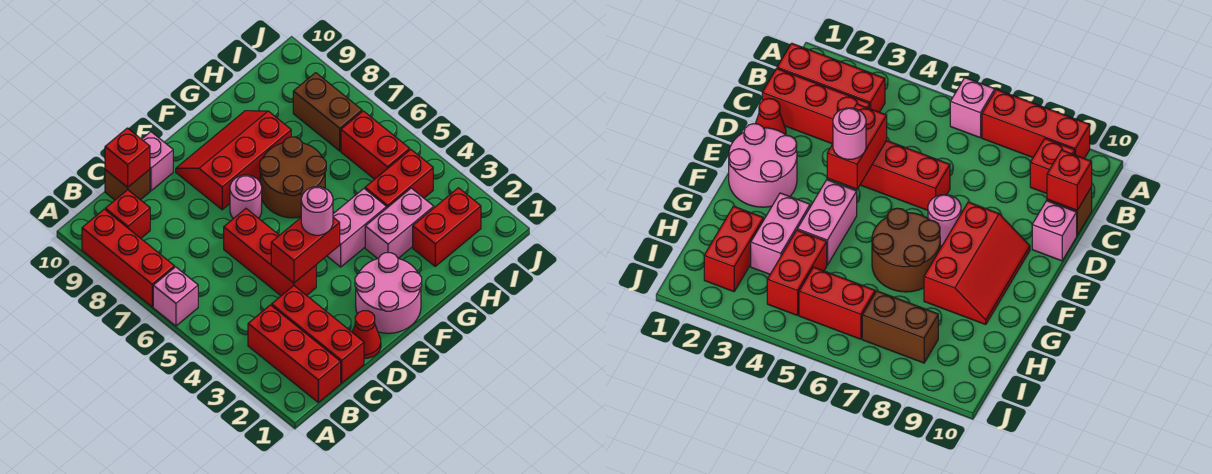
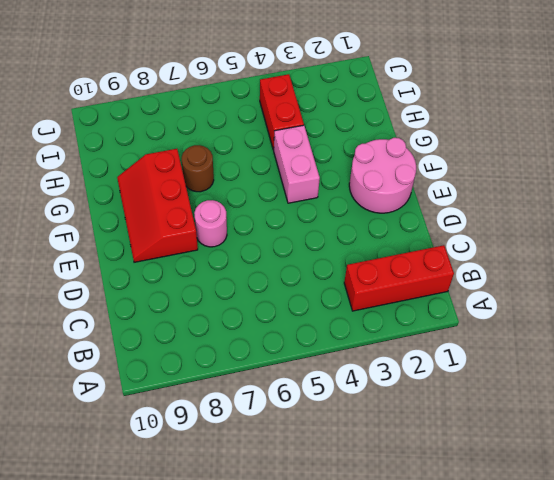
brown round brick G7 level 1 -> brown round brick F6:G7 level 1
none -> pink brick A6 level 1
none -> red brick A7:A9 level 1
none -> red brick B9 level 1

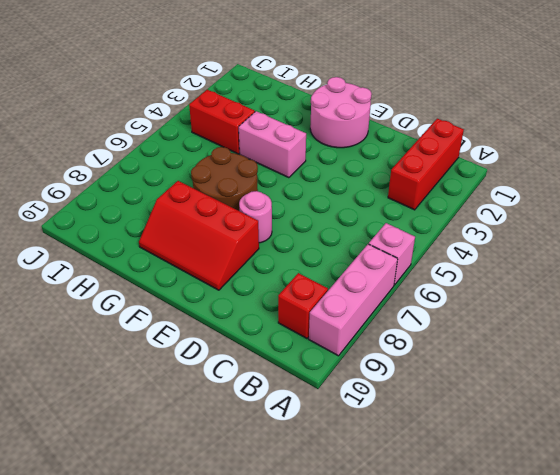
pink brick A7:A9 level 1 -> red brick A7:A9 level 1
none -> red brick C1:C3 level 1
none -> brown brick C10 level 1
none -> red cone D1 level 1

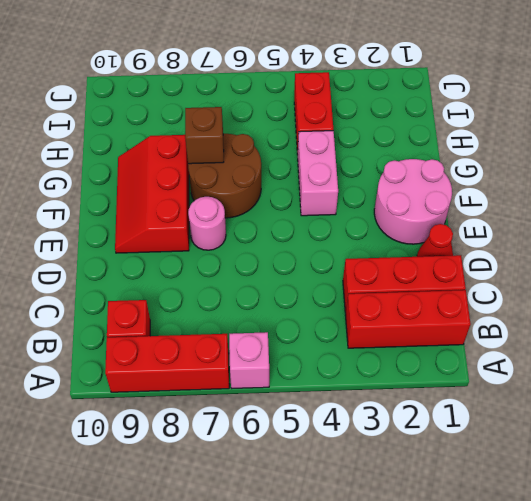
brown brick G7 level 2 -> brown brick C10 level 1
none -> red brick D4:D6 level 1
none -> pink brick D10 level 1
none -> pink brick G3:H3 level 1

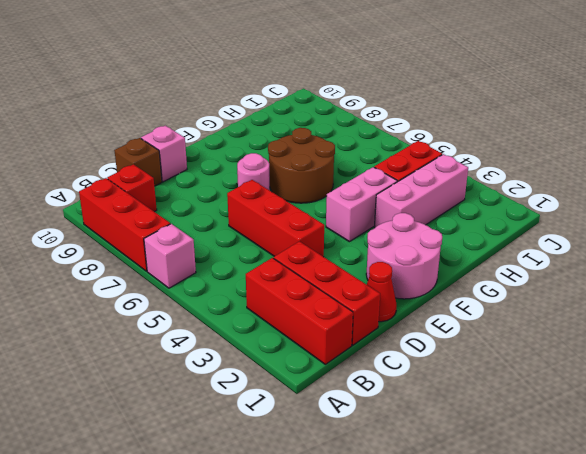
pink brick G3:I3 level 1 -> pink brick G3:H3 level 1
none -> red slope E8:G9 level 1 top 8
none -> red brick H2:I2 level 1
none -> red brick I5:I6 level 1

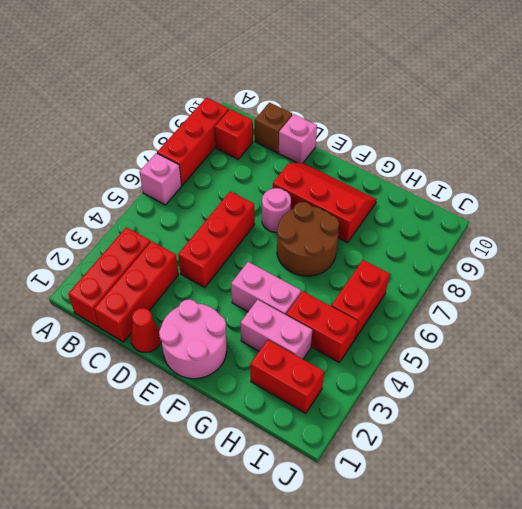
none -> brown brick I7:I8 level 1
none -> red brick C10 level 2
none -> red brick D4:E4 level 2

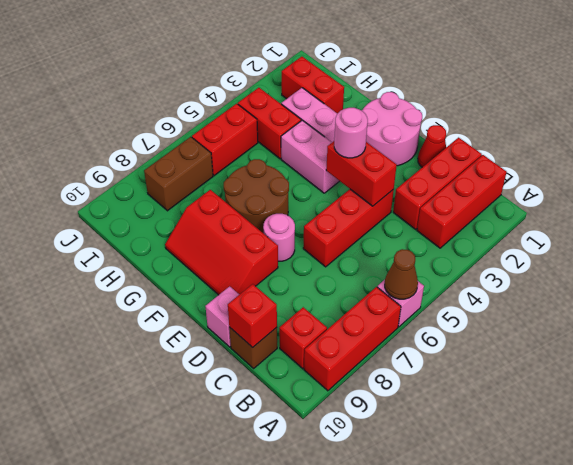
brown cone A6 level 2 -> none

